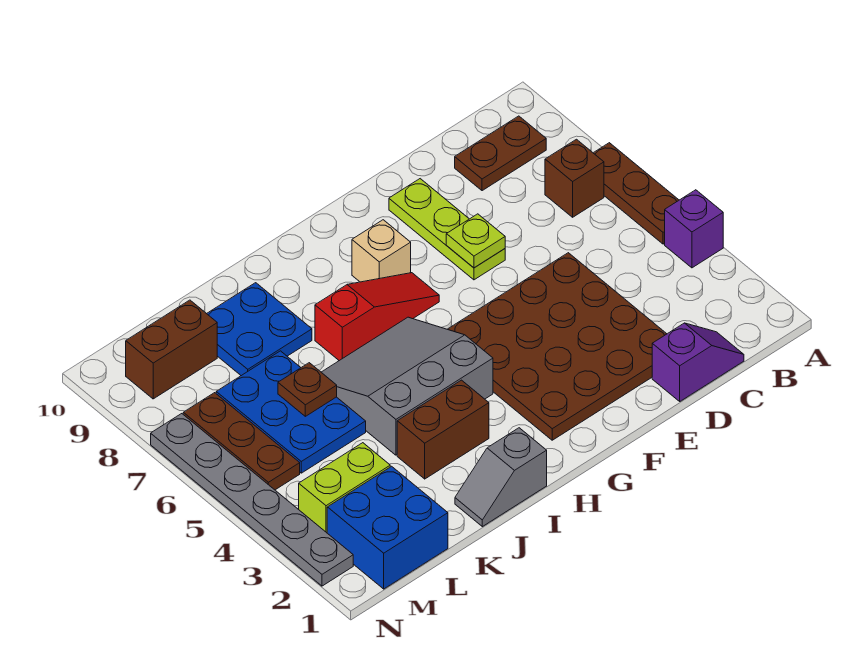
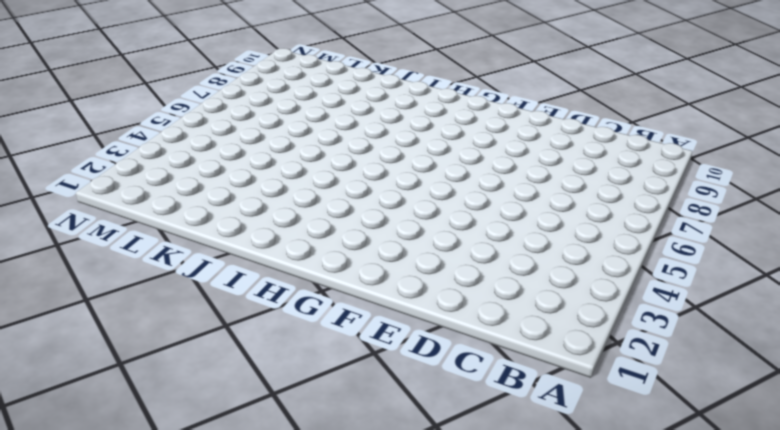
none -> purple brick A4 level 1
none -> brown plate A5:A7 level 1
none -> brown brick B7 level 1

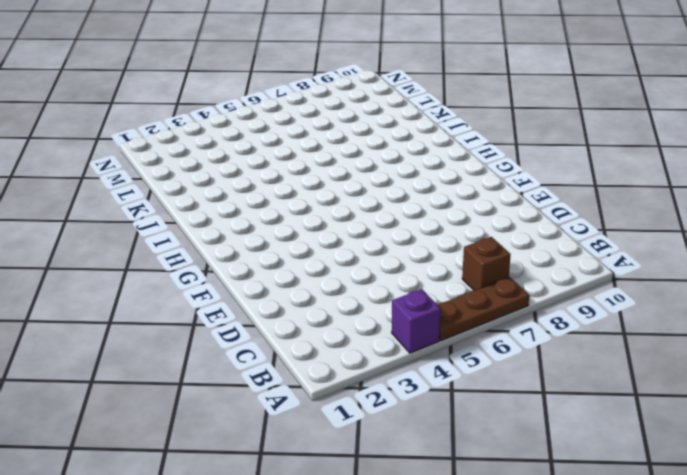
none -> brown plate B9:C9 level 1
none -> purple slope C1:D1 level 1 top D
none -> brown plate D2:G5 level 1

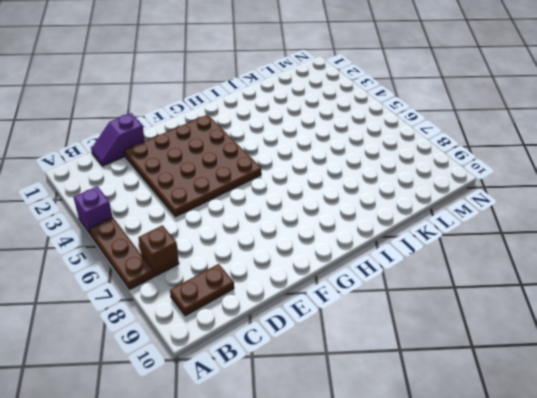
none -> lime plate E7:E9 level 1
none -> red slope G7:I7 level 1 top I
none -> tan brick G8 level 1

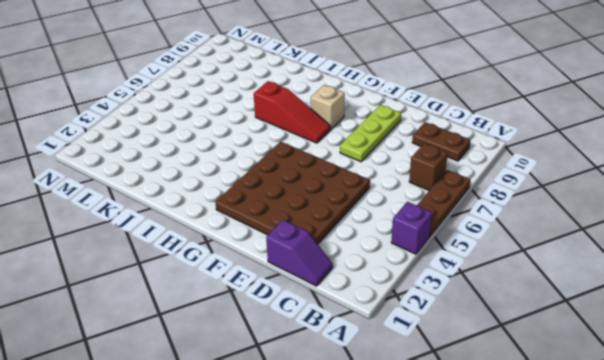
none -> grey slope H4:J6 level 1 top 4
none -> grey slope I1:J1 level 1 top I
none -> brown brick I3:J3 level 1

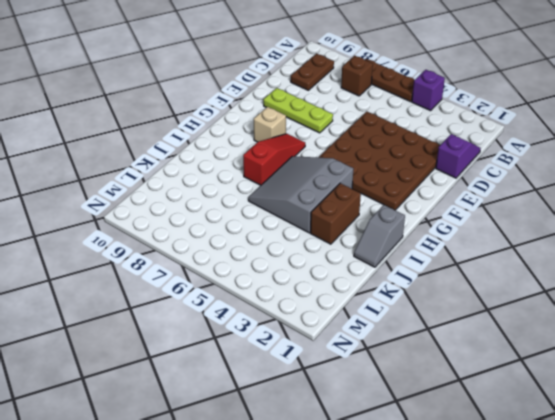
none -> blue plate J8:K9 level 1
none -> blue plate K5:L7 level 1
none -> blue brick L1:M2 level 1

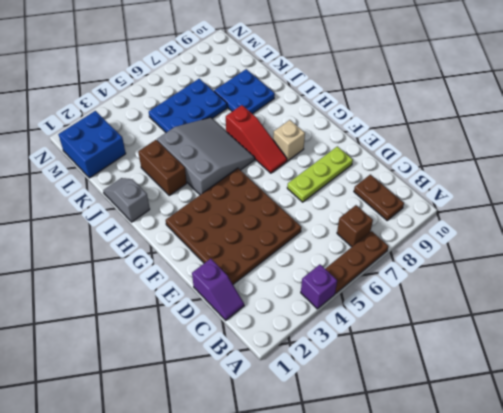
none -> lime brick L3:M3 level 1
none -> brown brick L9:M9 level 1
none -> brown plate M5:M7 level 1

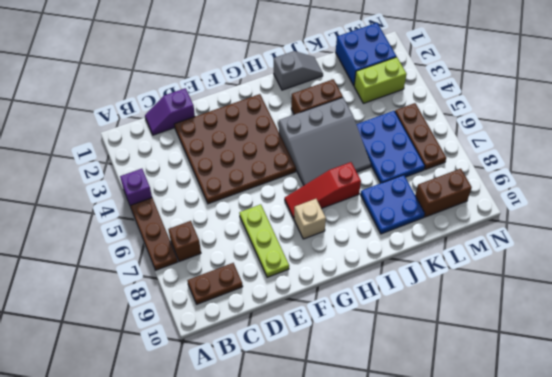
none -> grey plate N2:N7 level 1
none -> lime plate E7 level 2
none -> brown plate K6 level 2

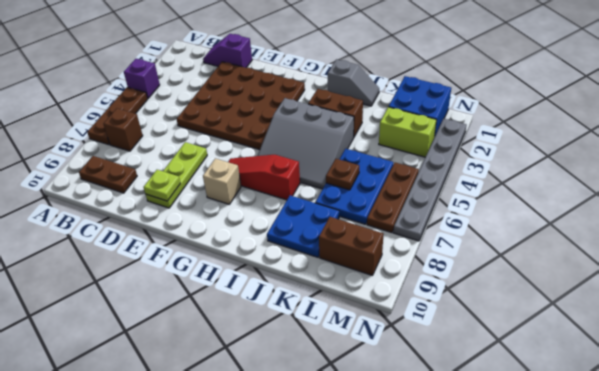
lime plate E9 level 2 -> lime plate E7 level 2

